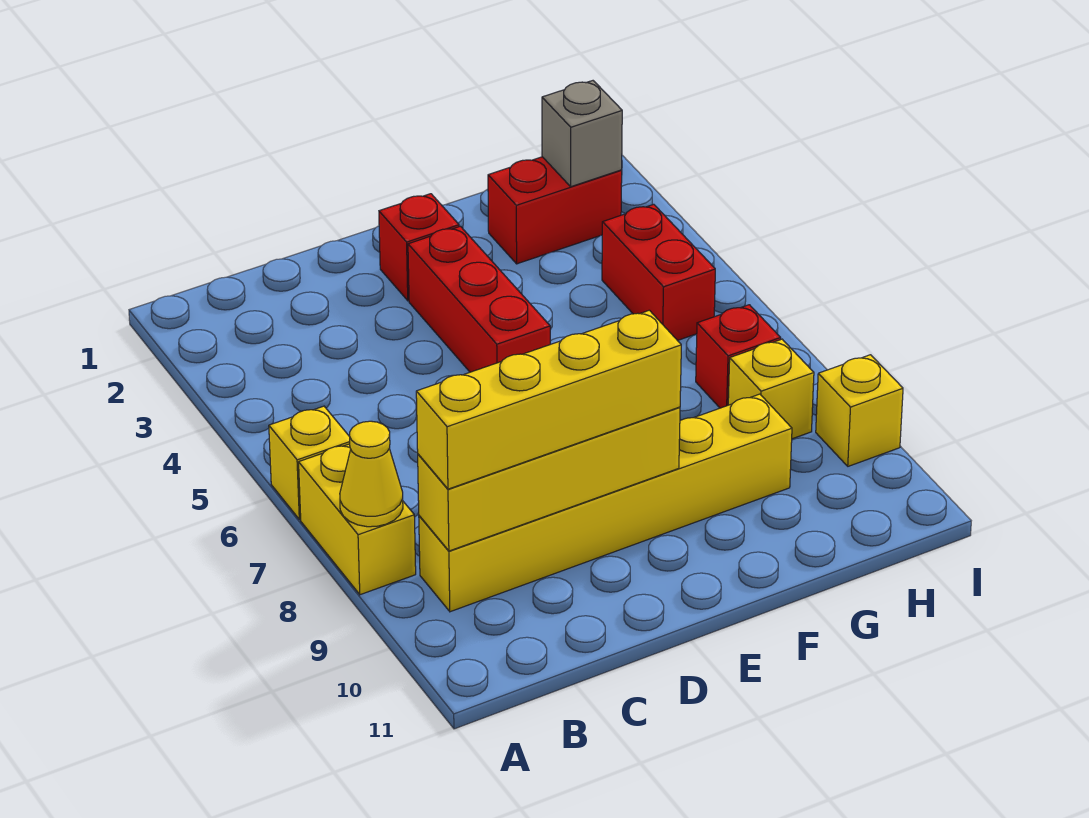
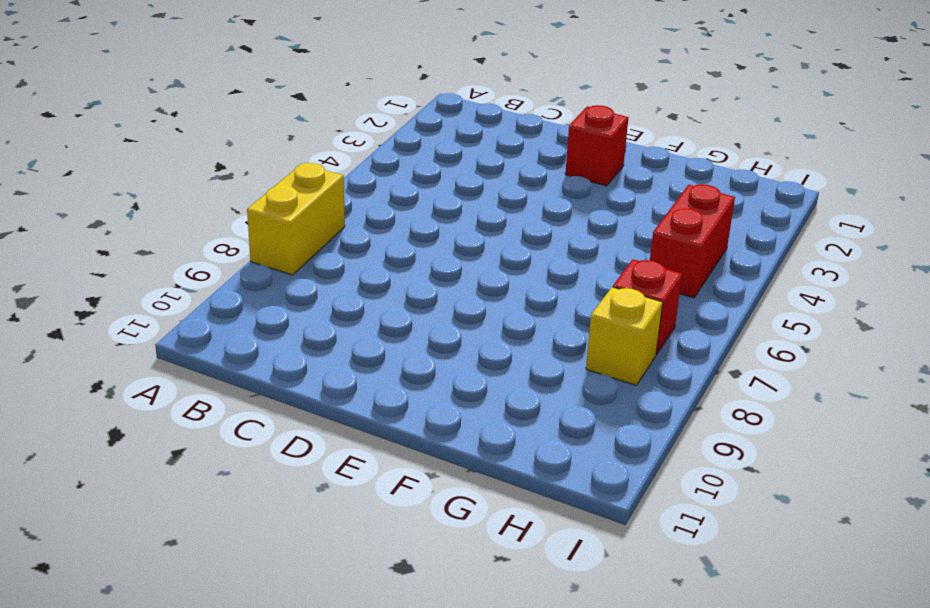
none -> yellow brick A6 level 1
none -> yellow brick B9:G9 level 1
none -> red brick E3:E5 level 1

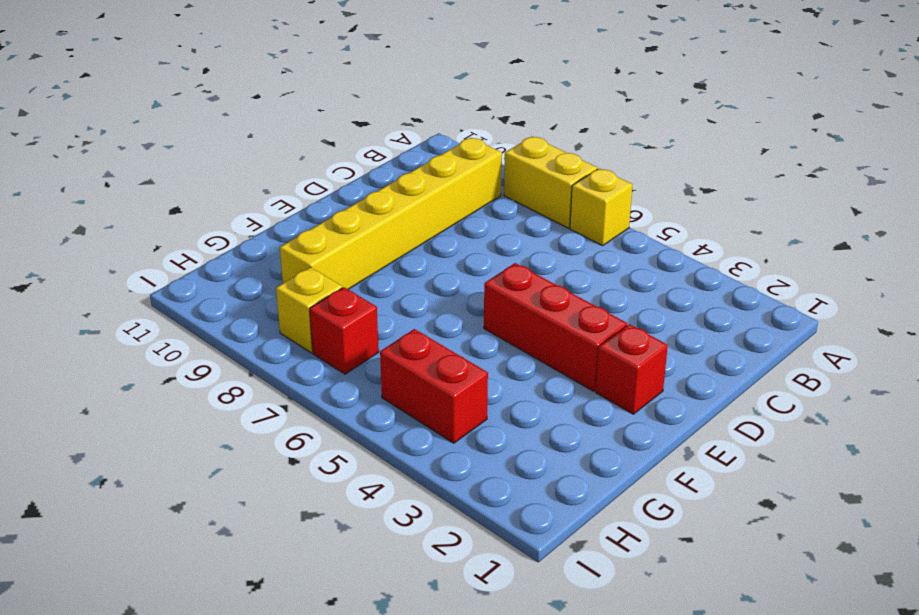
none -> red brick G2:H2 level 1
none -> yellow brick I9 level 1
none -> yellow cone A8 level 2

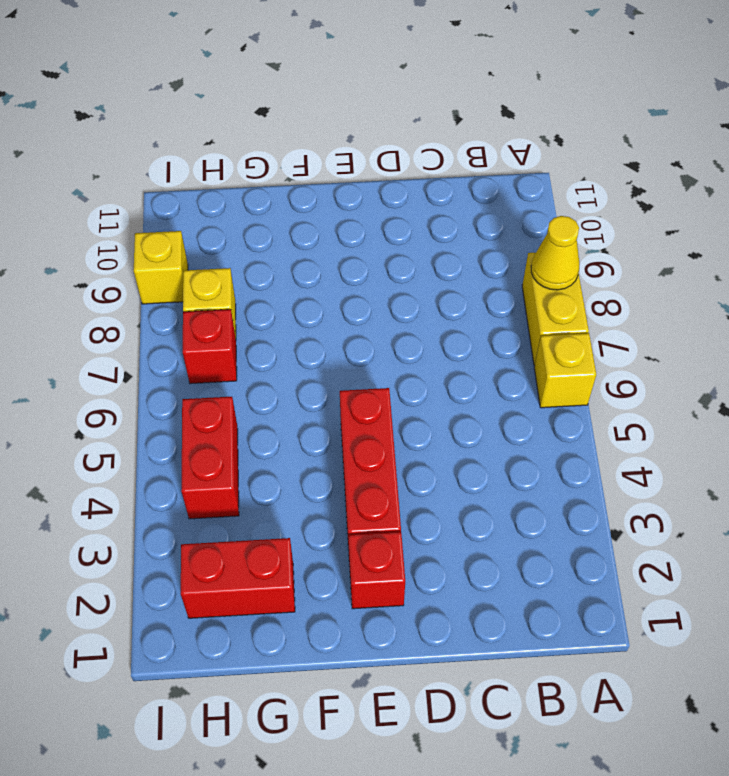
none -> yellow brick B9:G9 level 1
none -> yellow brick B9:E9 level 2
none -> grey brick H2 level 2

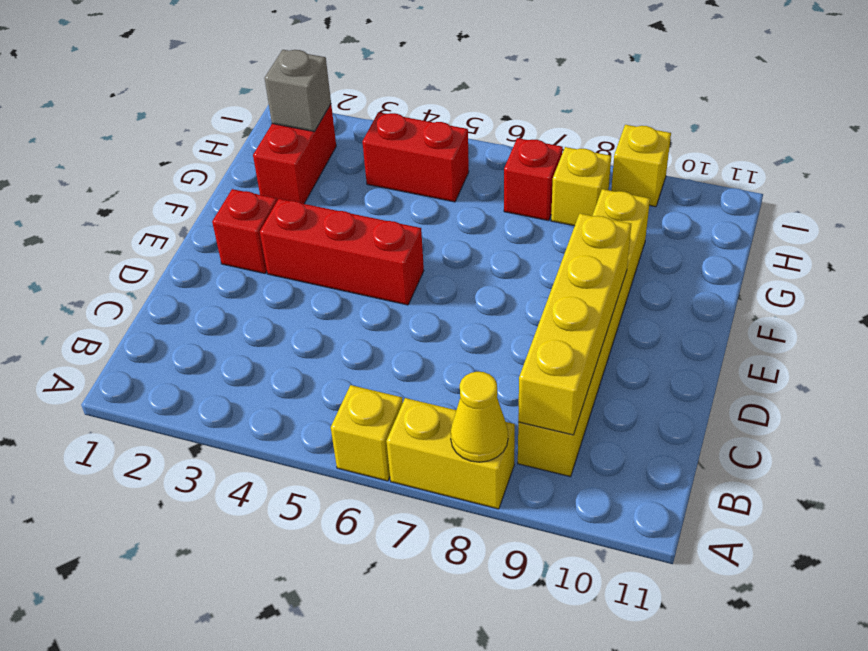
none -> yellow brick B9:E9 level 3

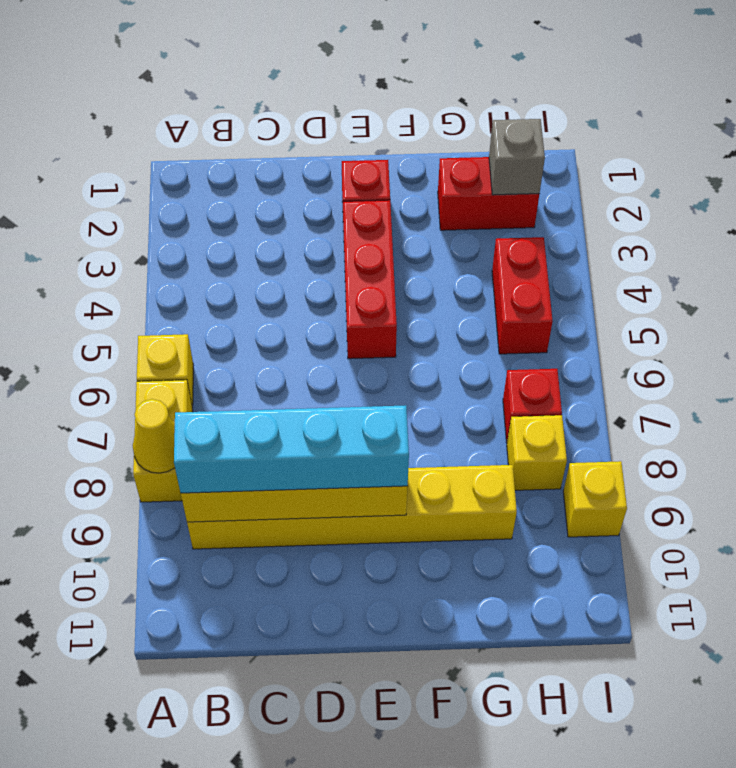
cyan brick B9:E9 level 3 -> yellow brick B9:E9 level 3

